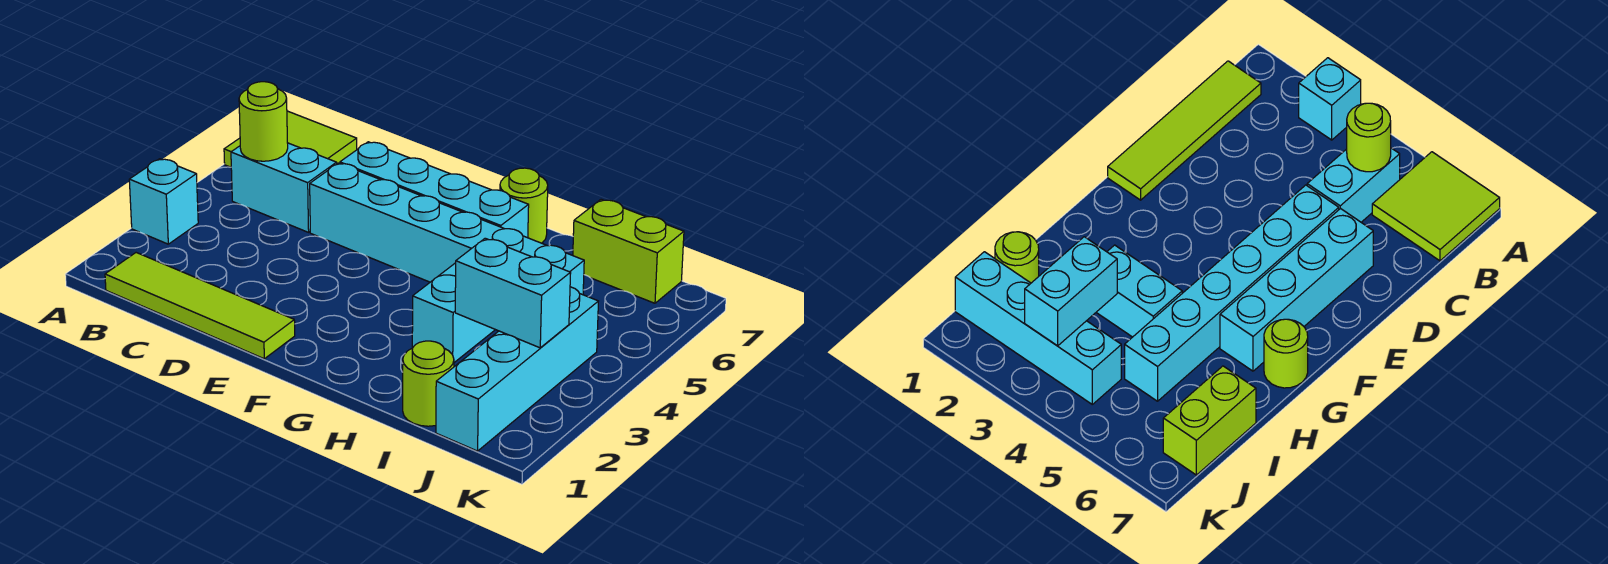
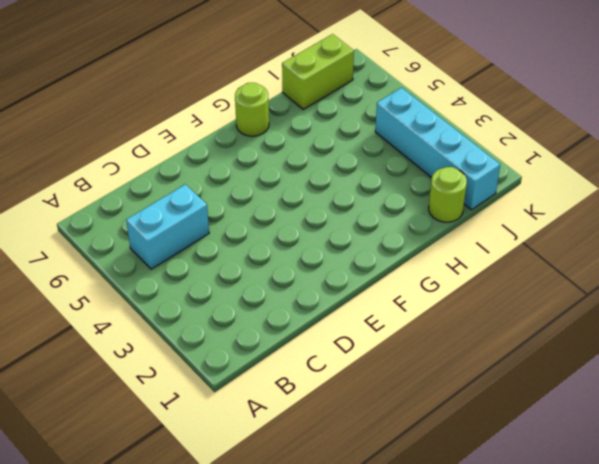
none -> cyan brick A3 level 1
none -> lime tile A6:B7 level 1
none -> lime tile B1:E1 level 1

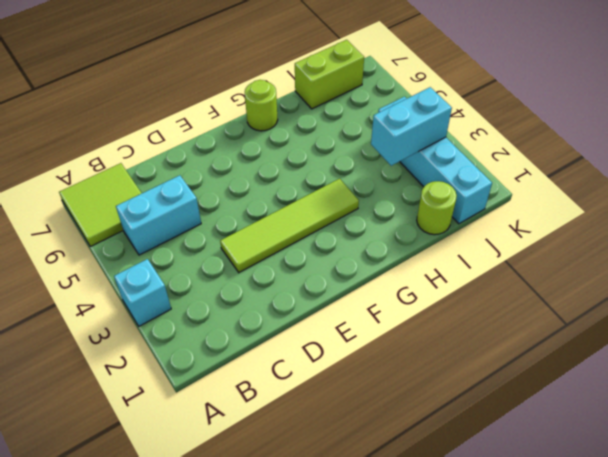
lime tile D3:G3 level 1 -> lime tile B1:E1 level 1
none -> cyan brick D5:I5 level 1
none -> cyan brick D6:G6 level 1
none -> cyan brick H3:H4 level 1

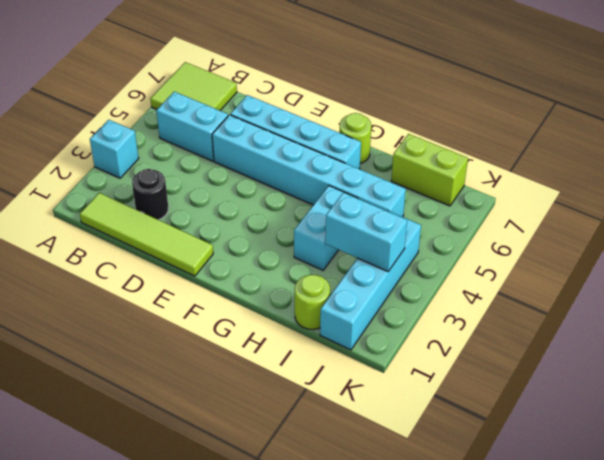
black round brick C2 level 1 -> none
none -> lime round brick B5 level 2

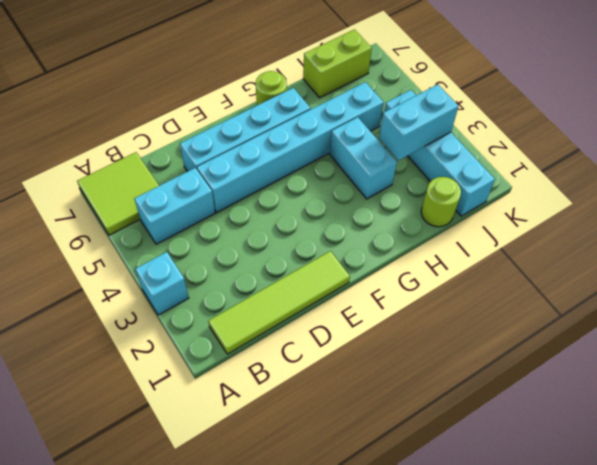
none -> lime round brick B5 level 2

